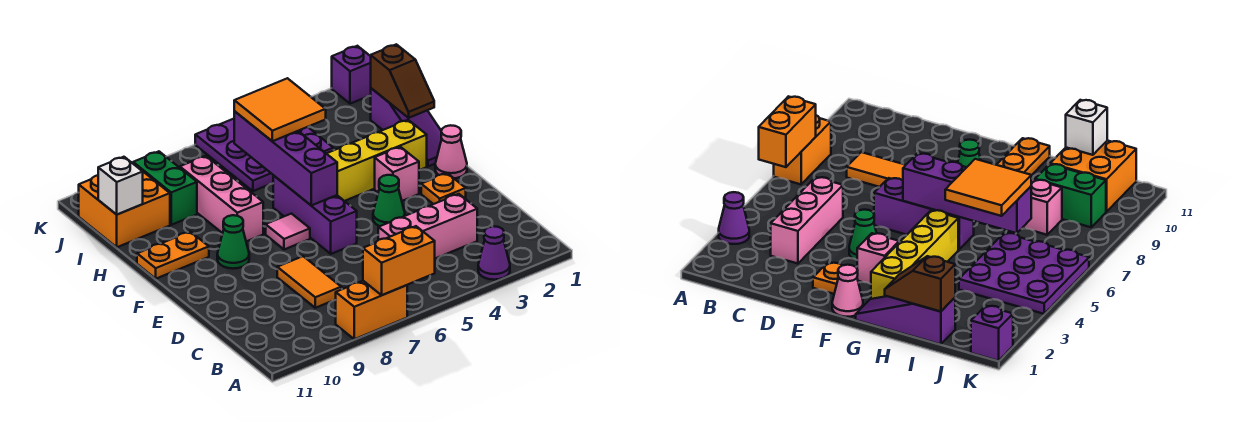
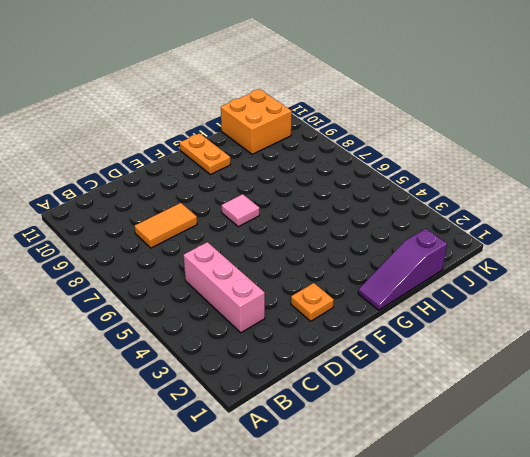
none -> purple cone A3 level 1
none -> orange brick A7:A8 level 1
none -> green cone E4 level 1

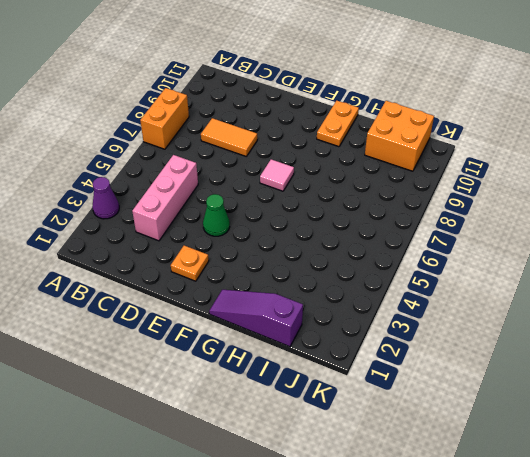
none -> purple brick E6:G6 level 1
none -> pink cone F1 level 1
none -> pink brick F3 level 1

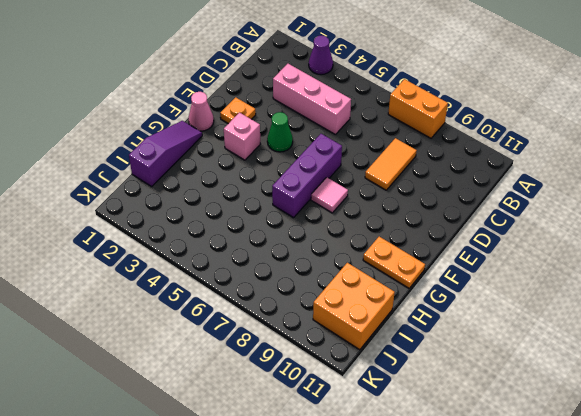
none -> green cone F9 level 1
none -> yellow brick G2:G5 level 1
none -> pink brick G8:I8 level 1

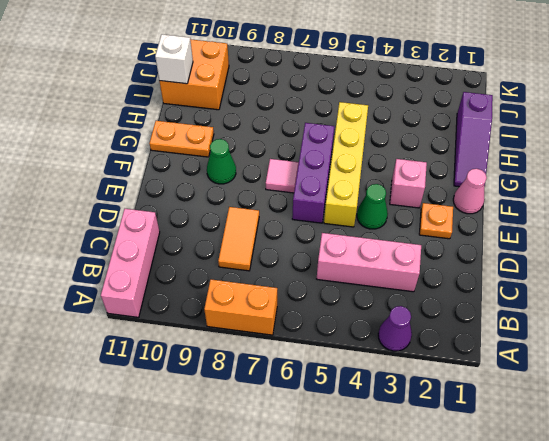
pink brick A11:C11 level 1 -> pink brick G8:I8 level 1
yellow brick E5:H5 level 1 -> yellow brick G2:G5 level 1
none -> purple plate I4:K6 level 1
none -> green brick I9:J9 level 1
none -> purple brick K1 level 1

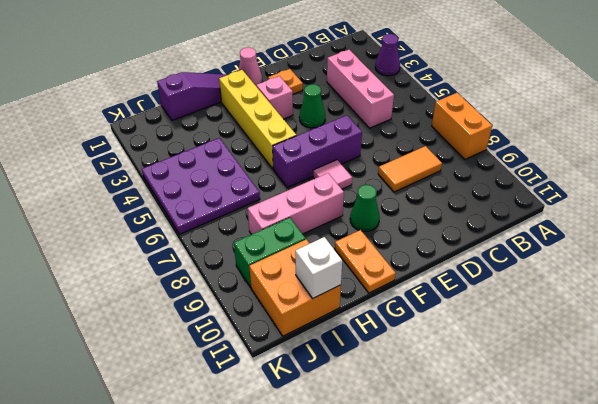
none -> purple brick K1 level 1
none -> orange brick A6:A7 level 2
none -> purple brick F6:I6 level 2

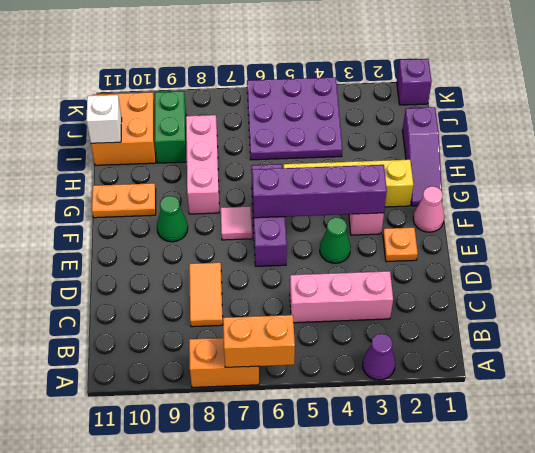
purple brick F3:F6 level 2 -> purple brick F6:I6 level 2
none -> brown slope H1:I1 level 2 top I
none -> orange tile H5:I6 level 3

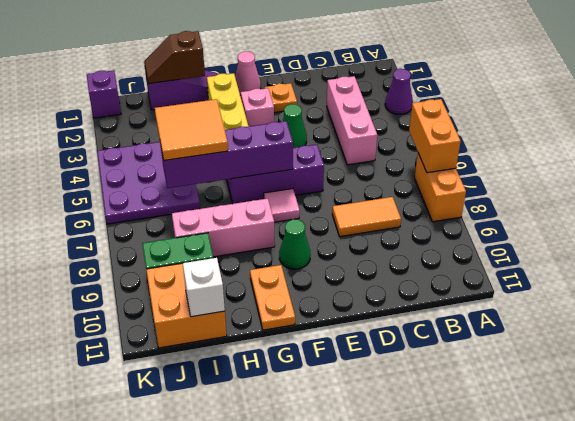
brown slope H1:I1 level 2 top H -> brown slope H1:I1 level 2 top I

